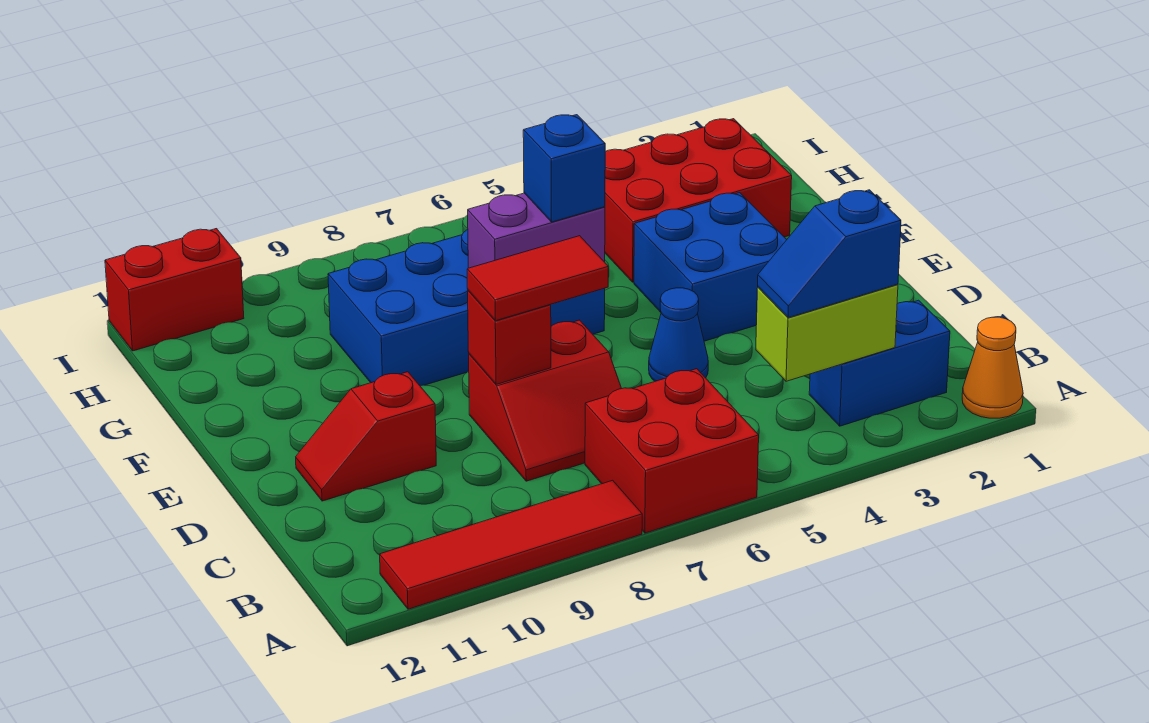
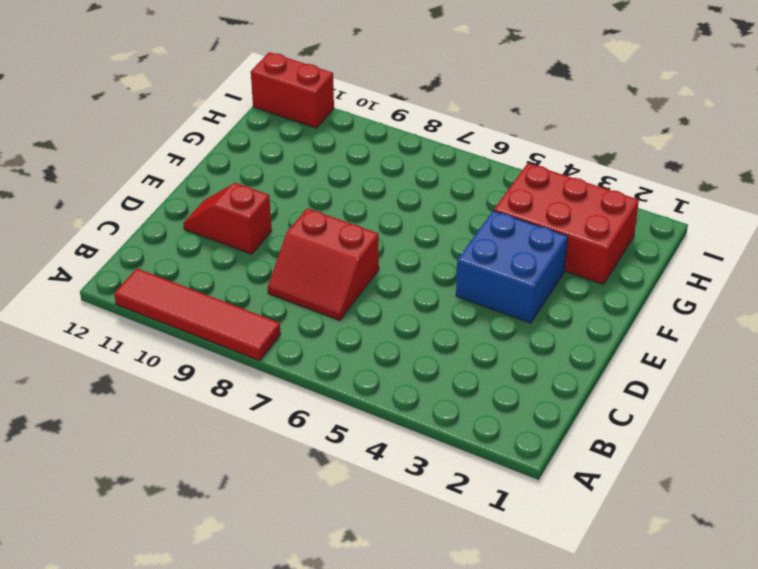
none -> orange cone A1 level 1
none -> red brick A6:B7 level 1
none -> blue brick B2:B3 level 1

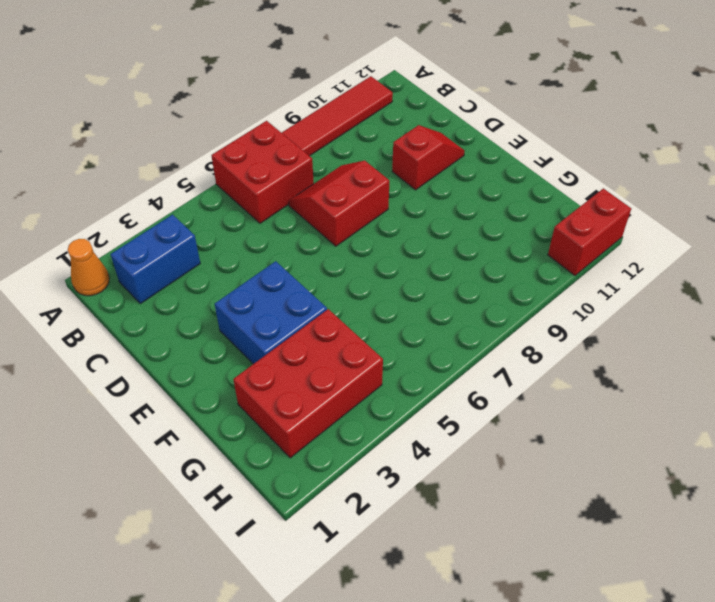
none -> blue cone D5 level 1
none -> blue brick F6:G9 level 1
none -> lime brick B3:B4 level 2

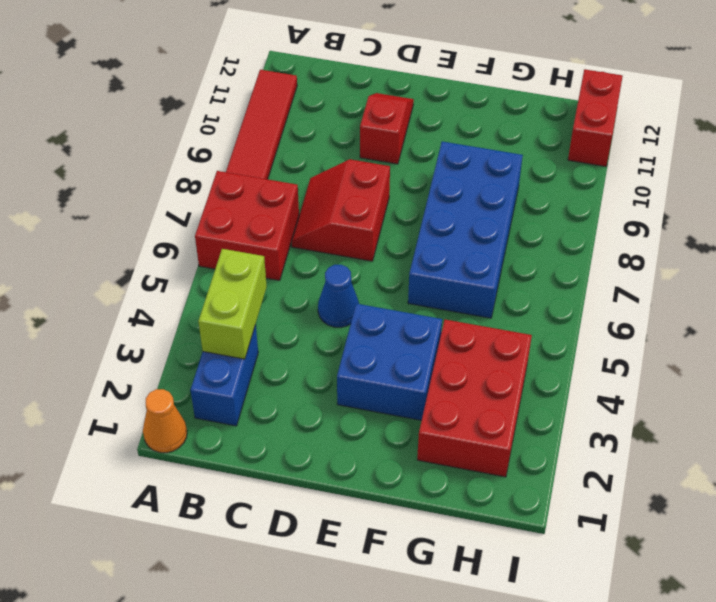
none -> red brick D8 level 2
none -> purple brick F6:F7 level 2
none -> blue slope B3:B4 level 3 top 3

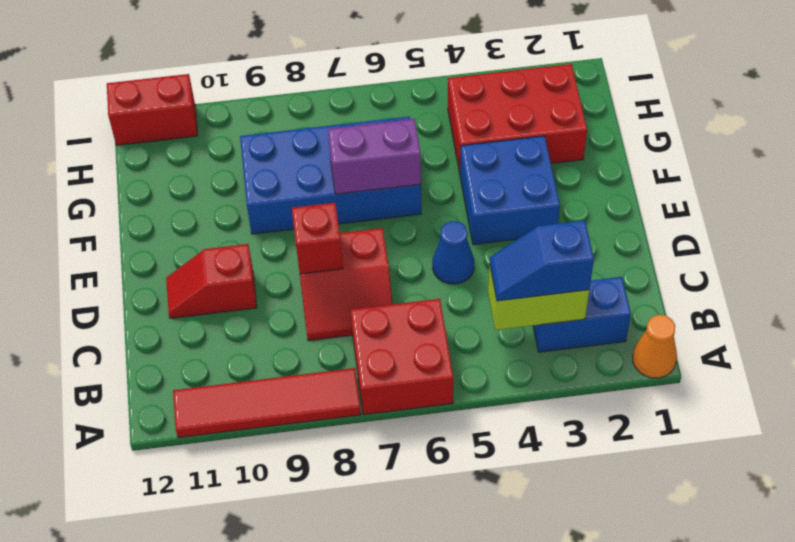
none -> red tile D7:D8 level 3
none -> blue brick F6 level 3

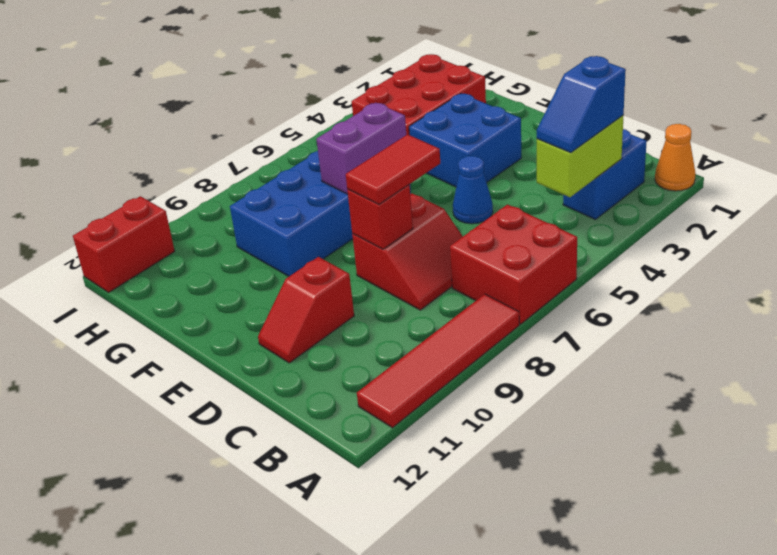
none -> blue brick F6 level 3

